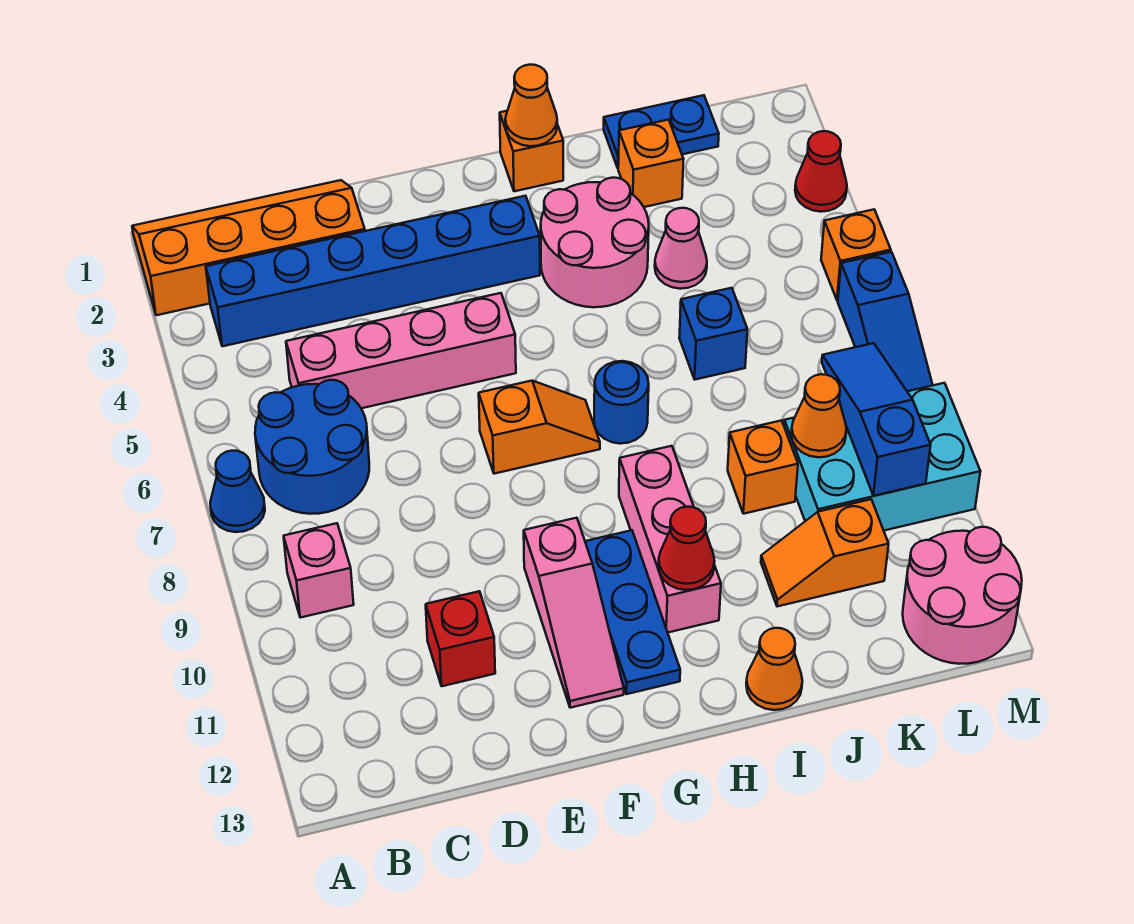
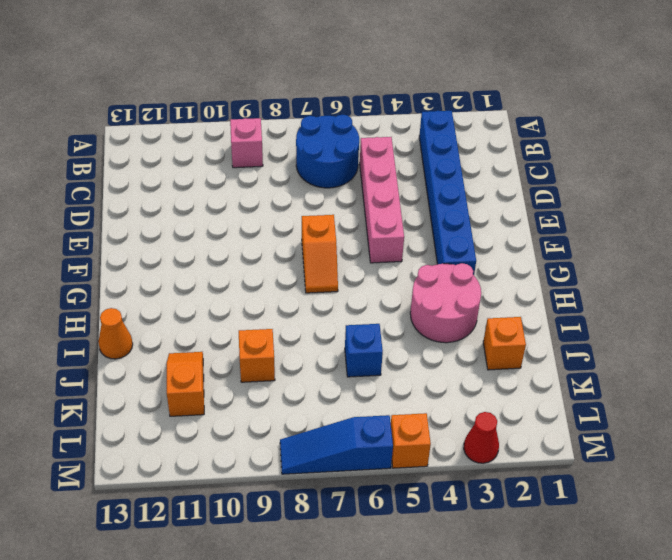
none -> orange slope A1:D2 level 1 top 2
none -> blue cone A7 level 1
none -> red brick D11 level 1
none -> pink slope F10:F12 level 1 top 10

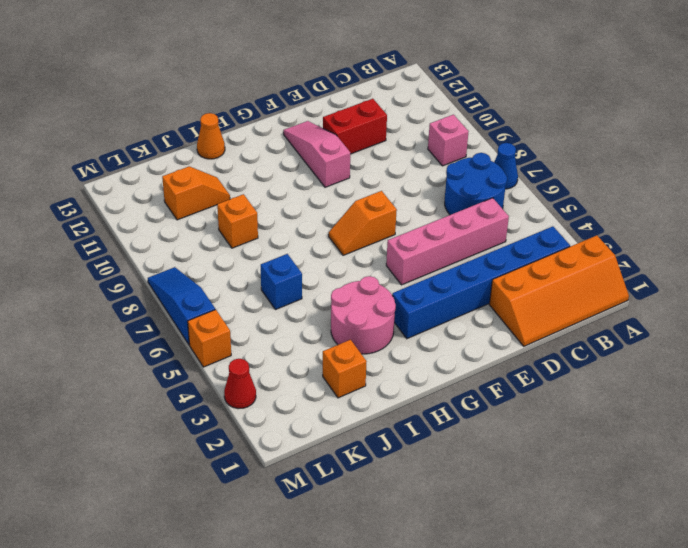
red brick D11:E11 level 1 -> red brick D11 level 1
none -> blue plate G10:G12 level 1
none -> orange brick H1 level 1
none -> blue round brick H7 level 1
none -> pink brick H9:H11 level 1

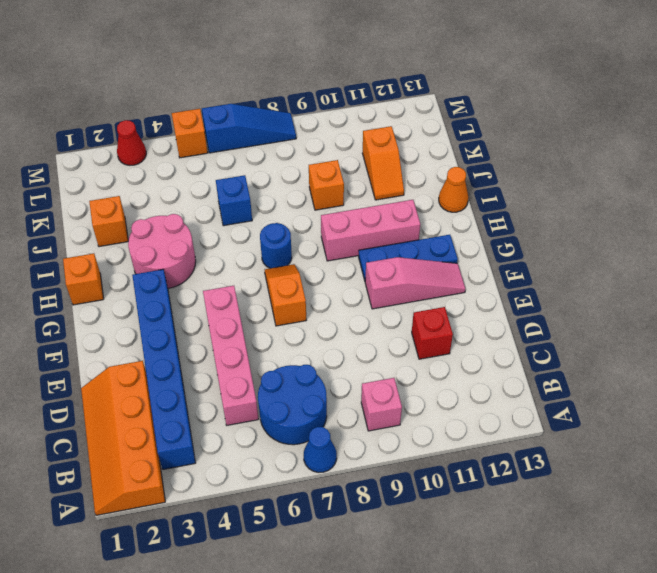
none -> blue plate J1:K1 level 1
none -> pink cone J4 level 1
none -> cyan brick K9:M10 level 1
none -> pink round brick L12:M13 level 1

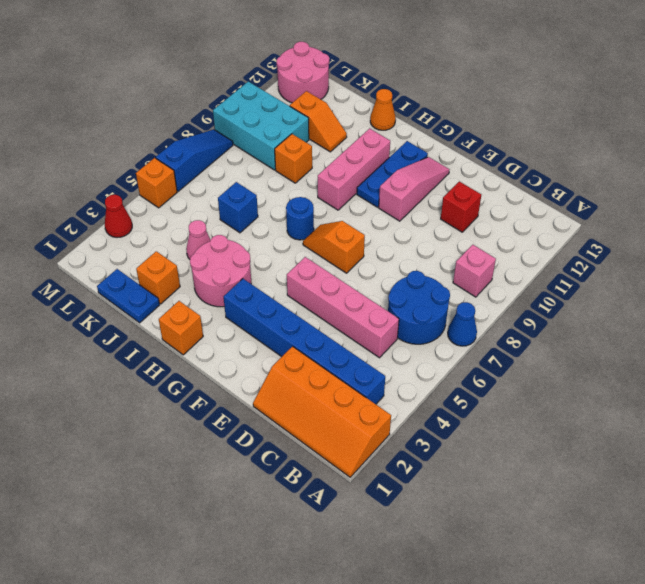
none -> orange cone H1 level 2
none -> red cone H11 level 2
none -> orange cone K9 level 2
none -> blue slope L8:L10 level 2 top 10

